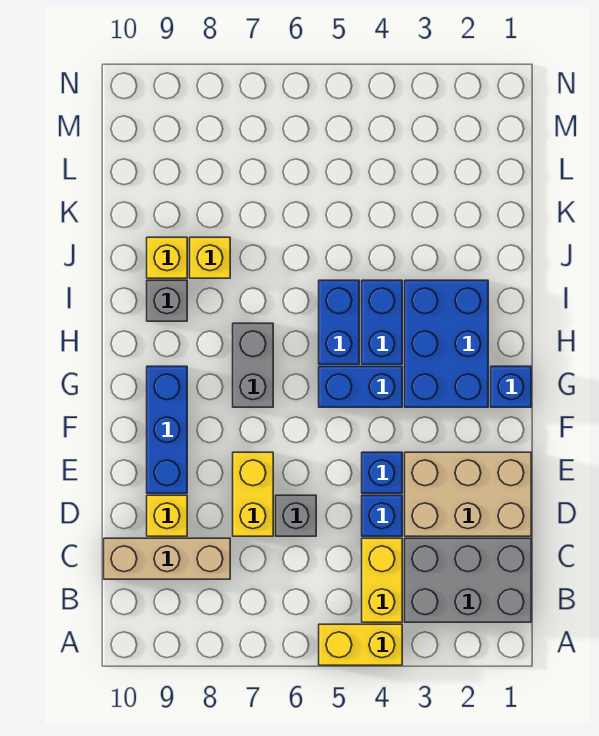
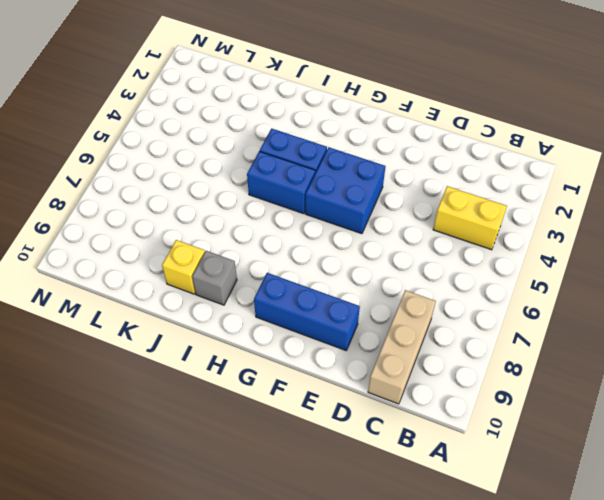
blue brick F4:G5 level 1 -> blue brick G4:G5 level 1
none -> yellow brick A4:A5 level 1
none -> grey brick B1:C3 level 1
none -> tan brick D1:E3 level 1

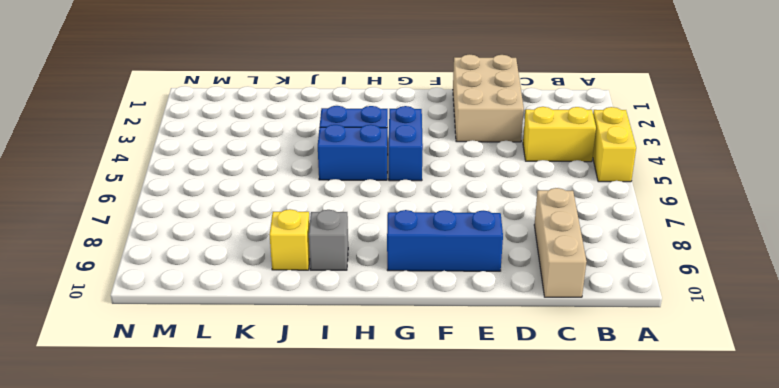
none -> grey brick B1:C3 level 1
none -> blue brick D4 level 1
none -> grey brick D6 level 1

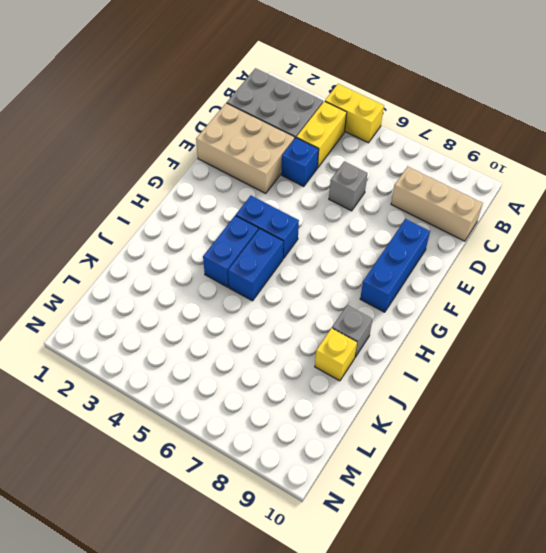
none -> yellow brick D7:E7 level 1
none -> yellow brick D9 level 1
none -> blue brick E4 level 1

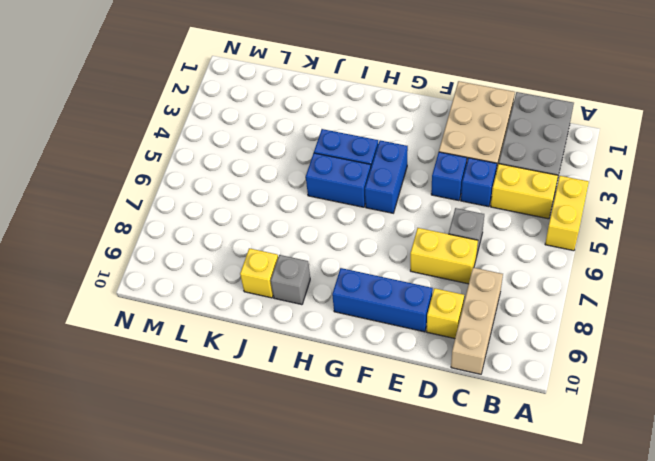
none -> blue brick G1 level 1
none -> blue brick G2:I3 level 1
none -> grey brick G7:H7 level 1

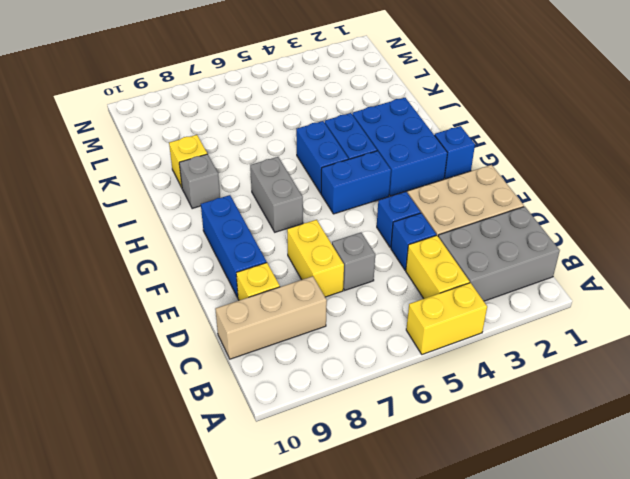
none -> yellow brick J8 level 1

